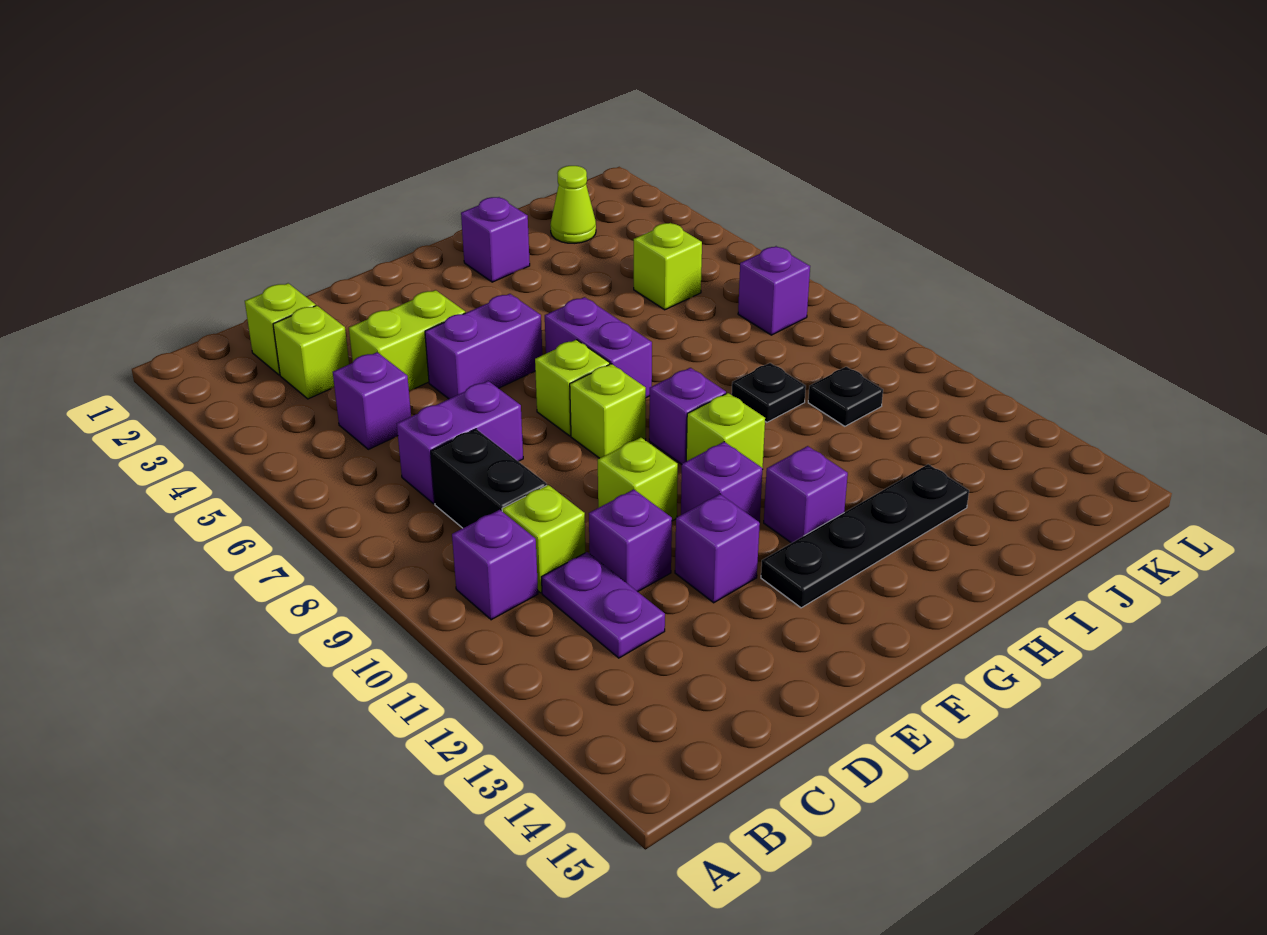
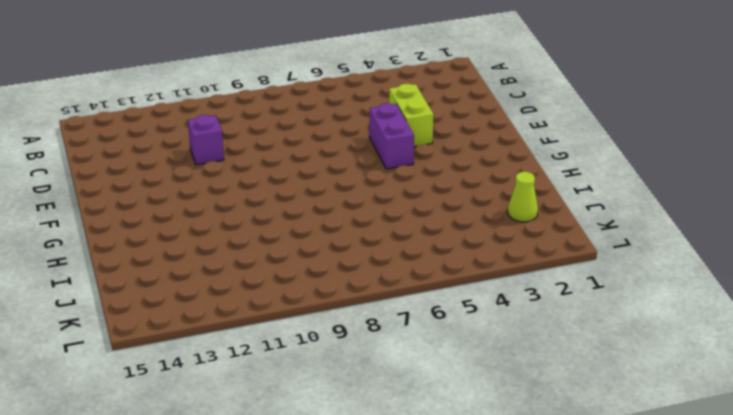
none -> purple brick B10 level 1
none -> lime brick C2 level 1
none -> lime brick C3 level 1

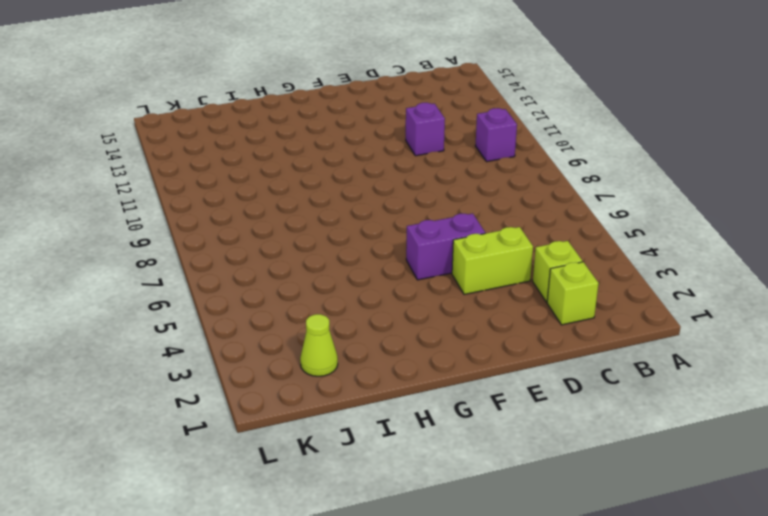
none -> purple brick C5 level 1
none -> purple brick C7:D7 level 1
none -> black brick C8:C9 level 1

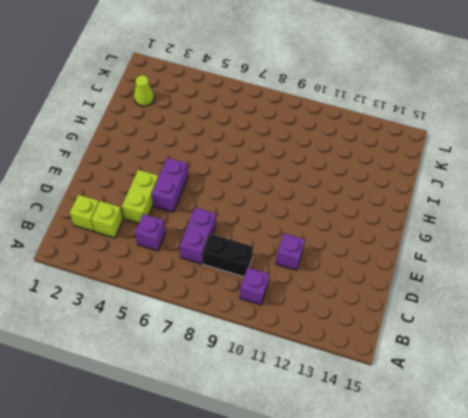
none -> lime brick C10 level 1
none -> purple plate C11:C12 level 1
none -> lime brick E10 level 1

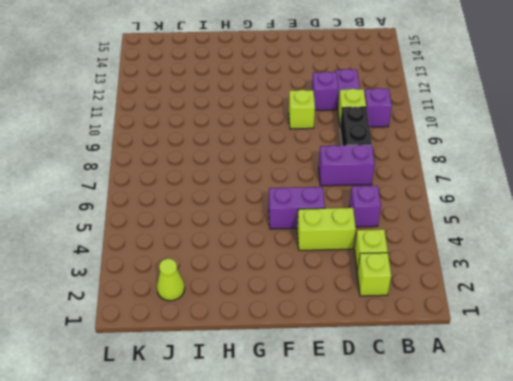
none -> purple brick E12 level 1
none -> lime brick F7 level 1
none -> lime brick F8 level 1

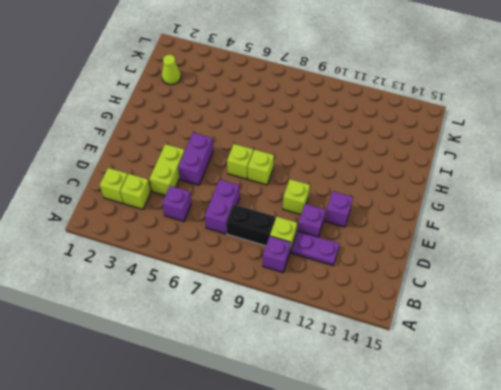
none -> purple brick F11 level 1
none -> black plate F13:I13 level 1
none -> purple brick G6:G7 level 1

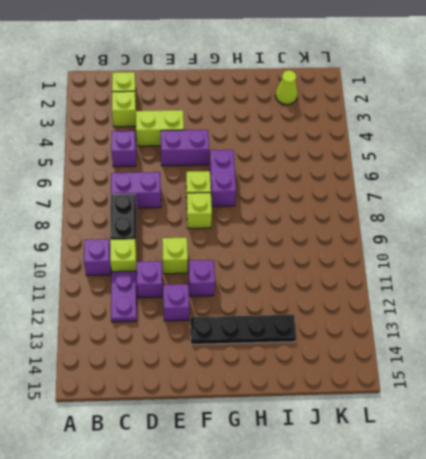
none -> purple brick G9 level 1
none -> lime brick G10 level 1
none -> purple brick G12 level 1

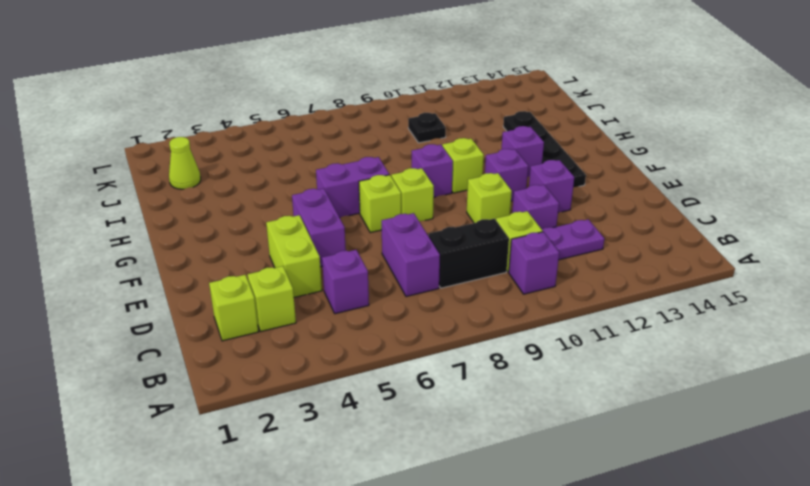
none -> purple brick H2 level 1
none -> black plate I9 level 1
none -> lime brick J5 level 1

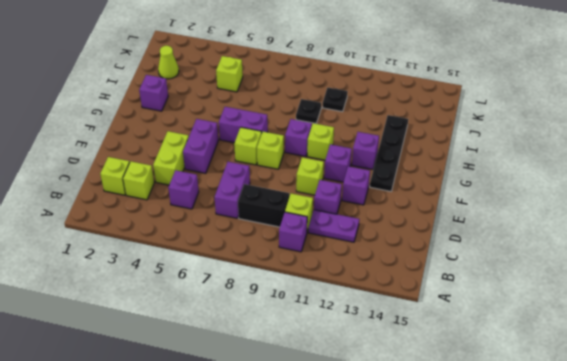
none -> purple brick K7 level 1

